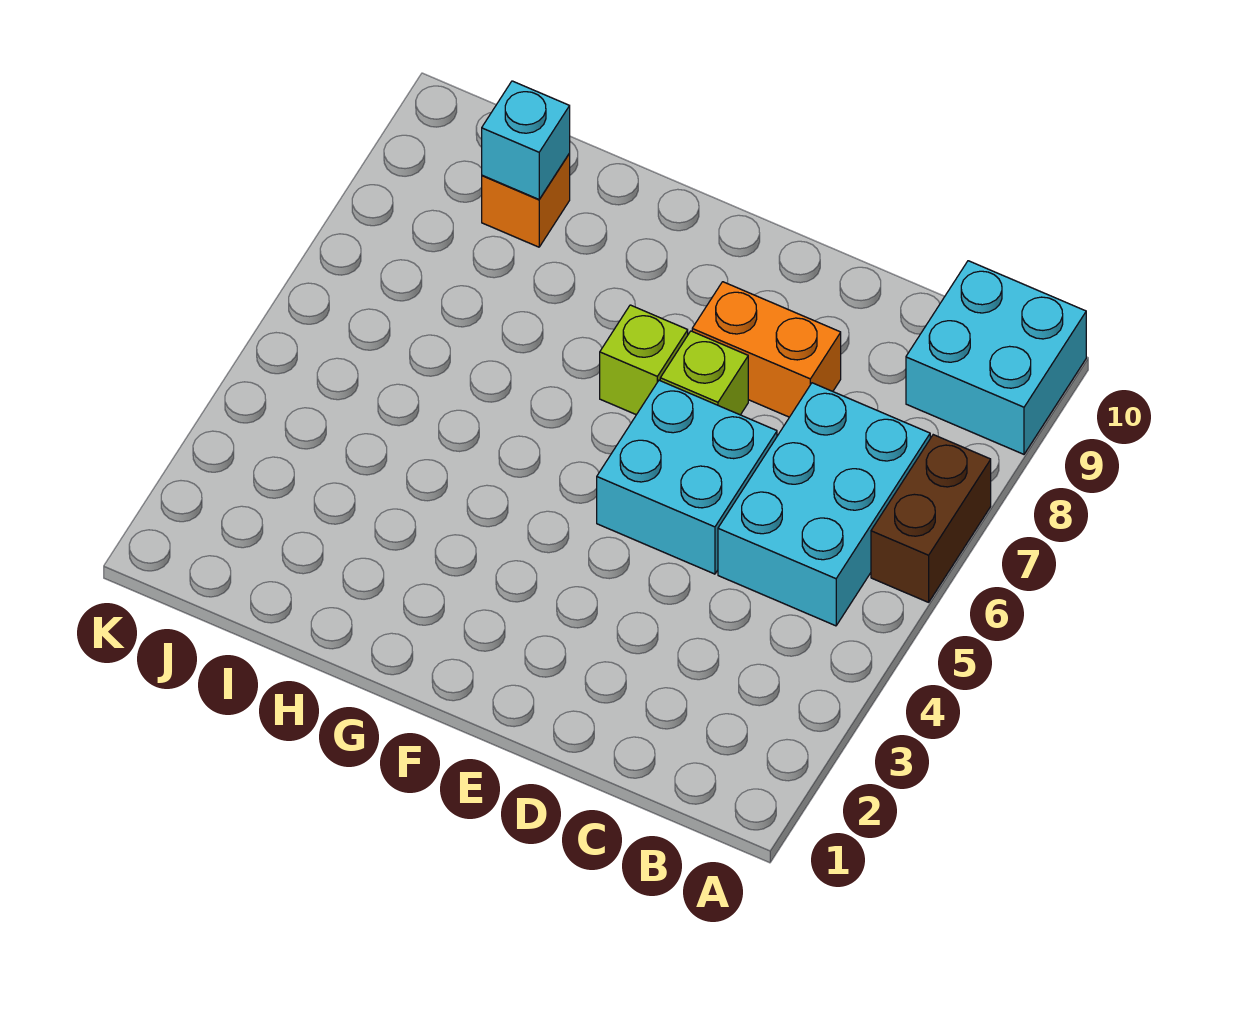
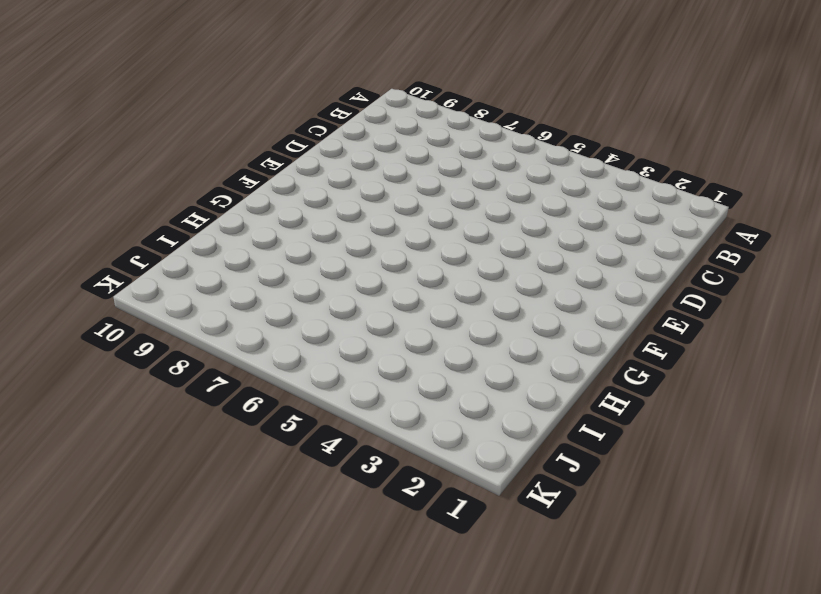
none -> brown brick A6:A7 level 1
none -> cyan brick A9:B10 level 1

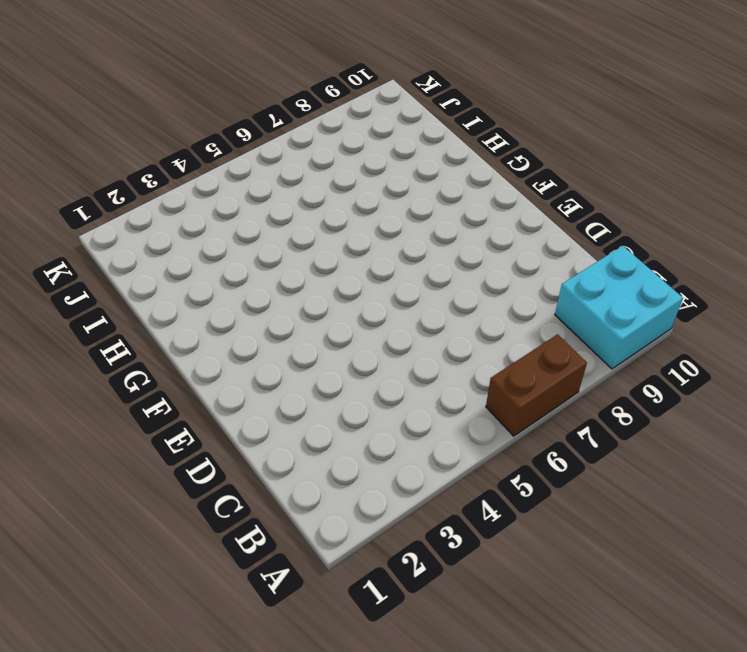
none -> cyan brick B5:C7 level 1
none -> cyan brick D5:E6 level 1

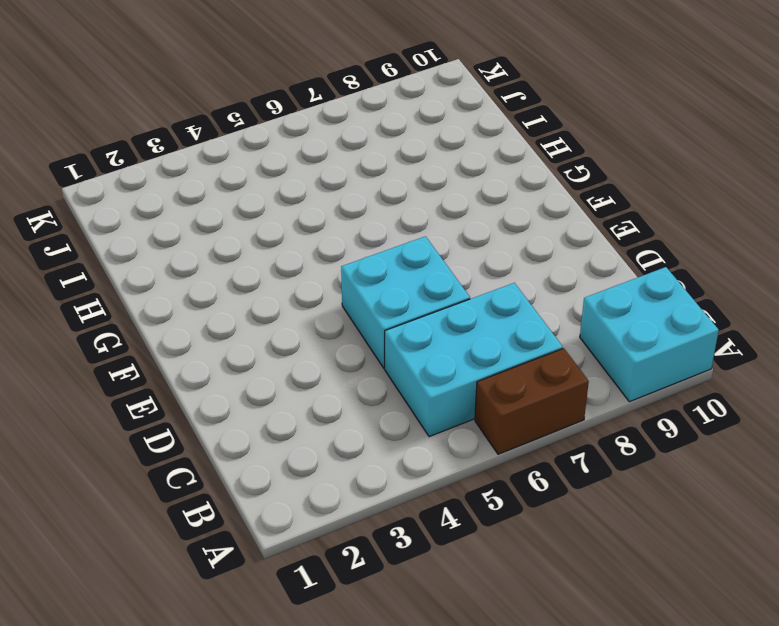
none -> orange brick D8:E8 level 1
none -> lime brick E7 level 1

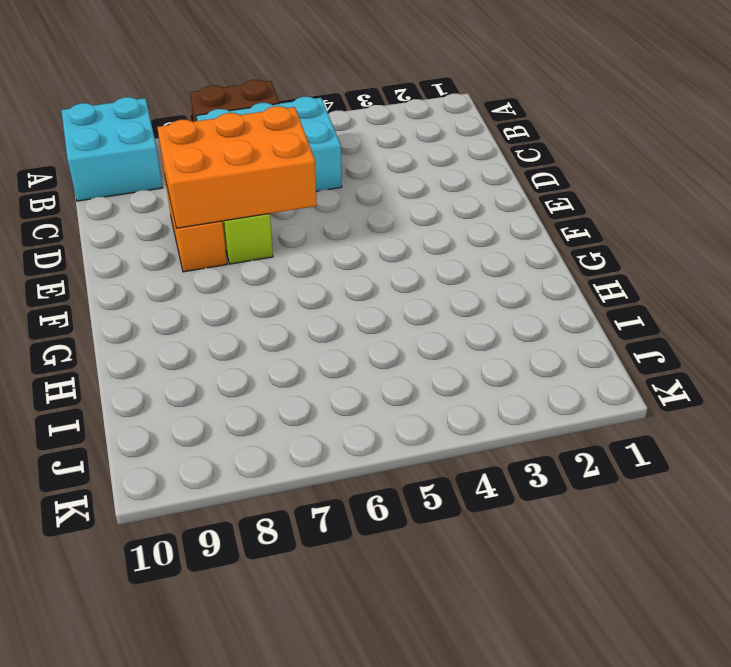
orange brick D6:E8 level 2 -> none
none -> cyan brick D5:E6 level 1
none -> lime brick F7 level 1

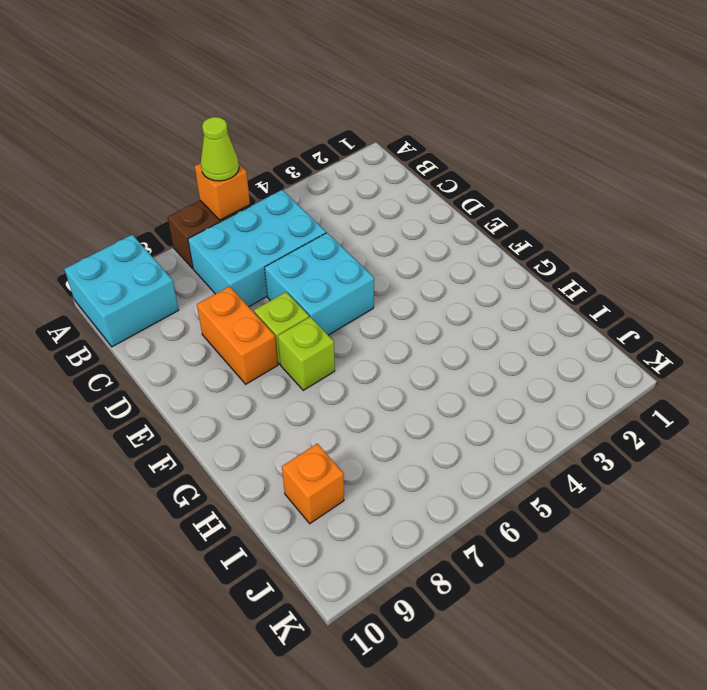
orange brick A6 level 2 -> none
lime cone A6 level 3 -> none
none -> cyan brick I9 level 2

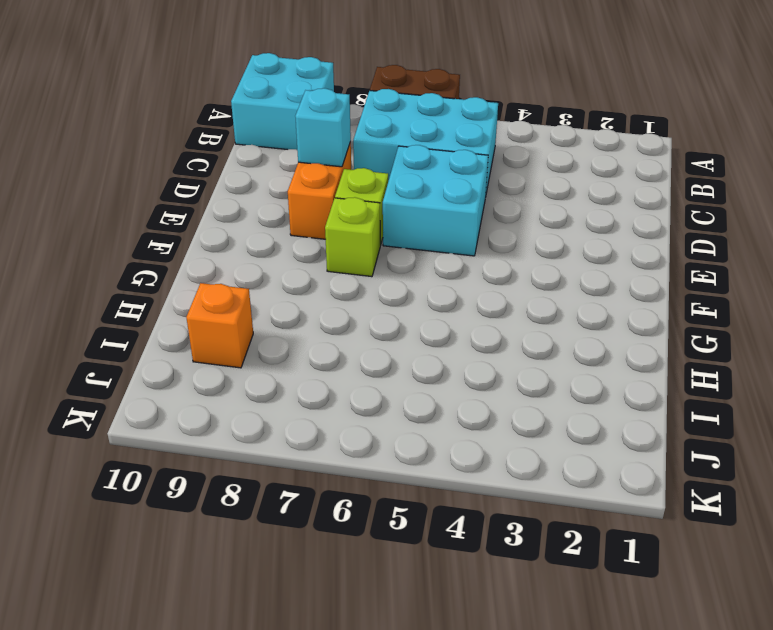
cyan brick D8 level 2 -> cyan brick I9 level 2

